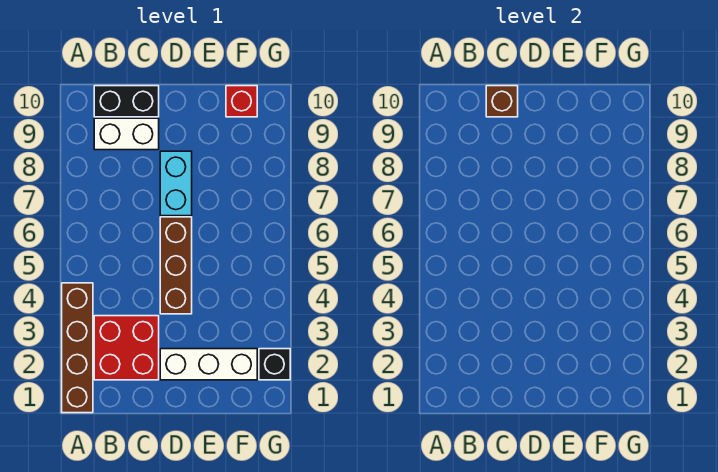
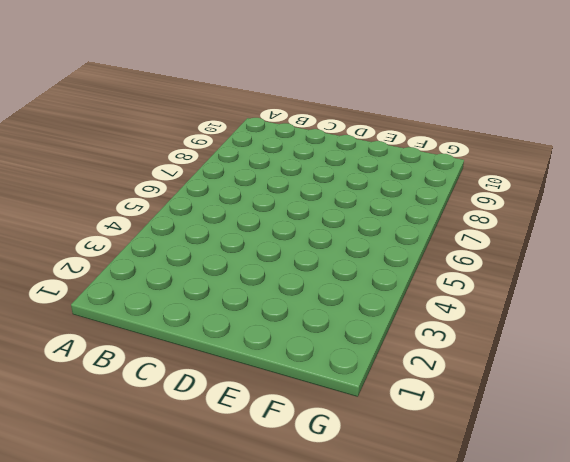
none -> brown brick A1:A4 level 1
none -> red brick B2:C3 level 1

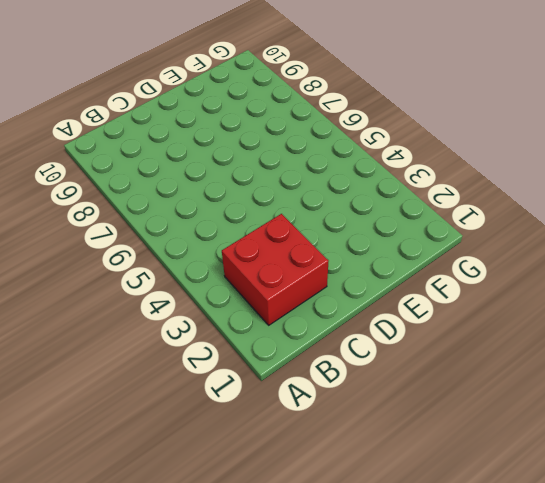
none -> brown brick A1:A4 level 1
none -> white brick B9:C9 level 1

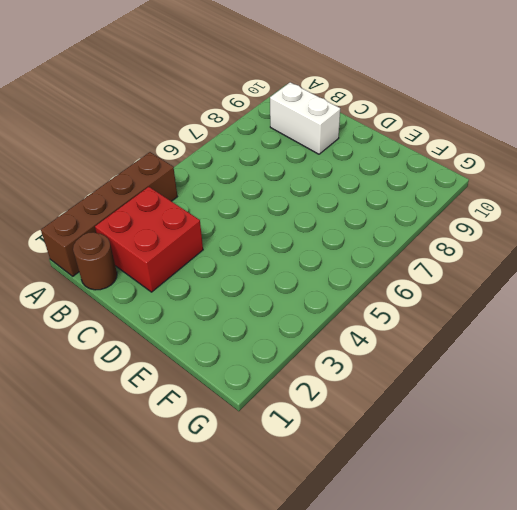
brown round brick B1 level 1 -> none
none -> black brick B10:C10 level 1
none -> white brick D2:F2 level 1

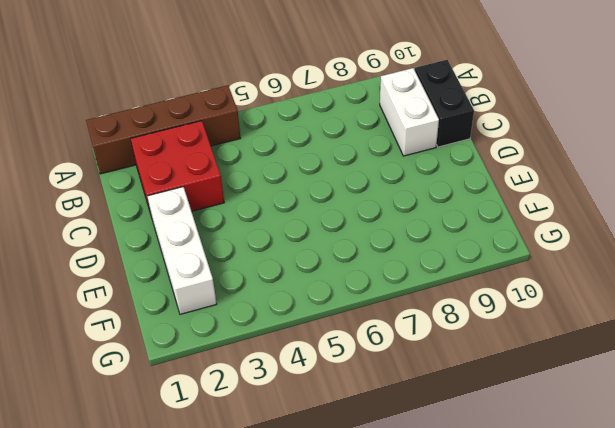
none -> brown brick D4:D6 level 1
none -> cyan brick D7:D8 level 1

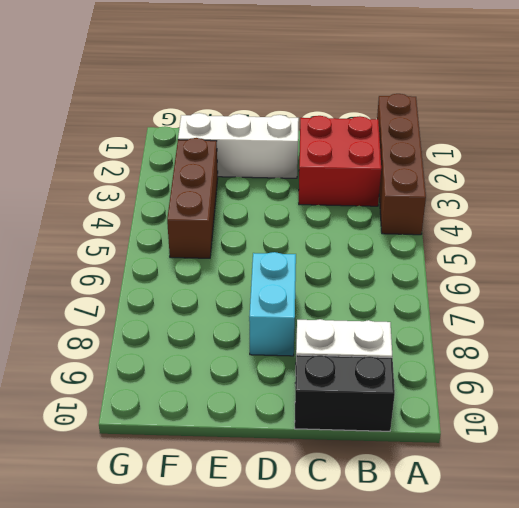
brown brick F3:F5 level 1 -> brown brick D4:D6 level 1
none -> red brick F10 level 1
none -> black brick G2 level 1

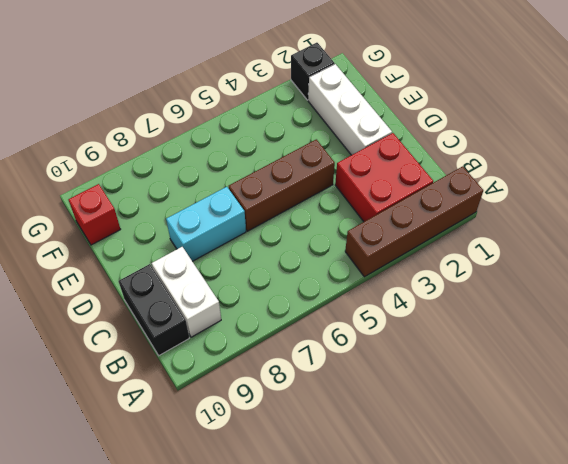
none -> brown brick C10 level 2

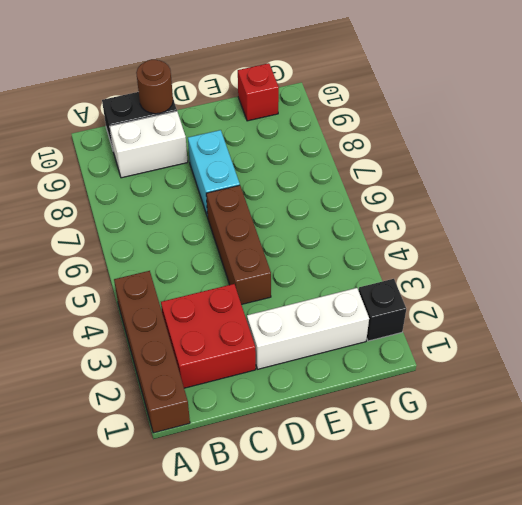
brown round brick C10 level 2 -> brown brick C10 level 2

